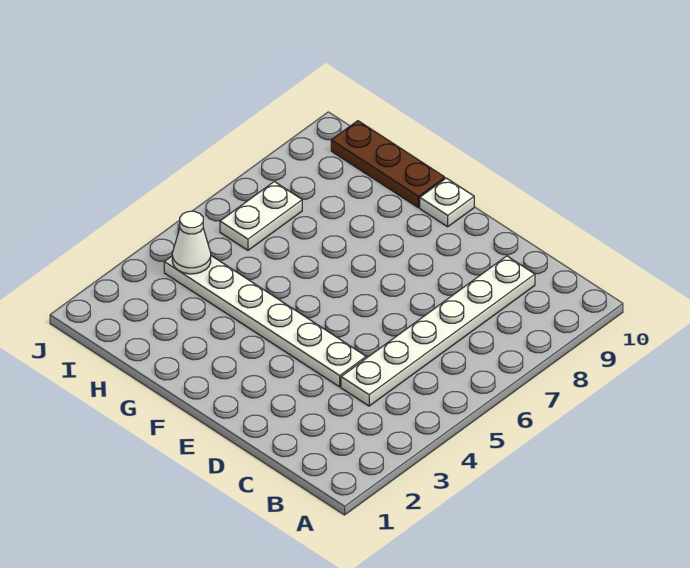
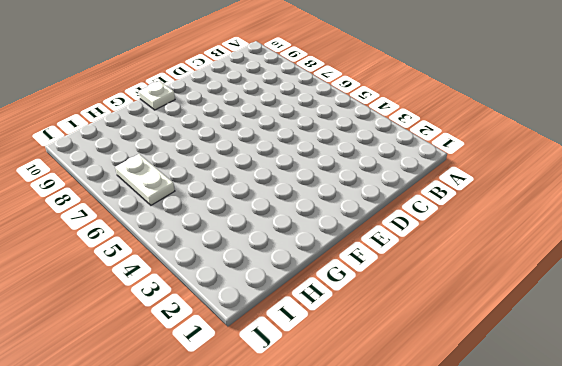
none -> white plate C4:C9 level 1
none -> white plate D4:I4 level 1

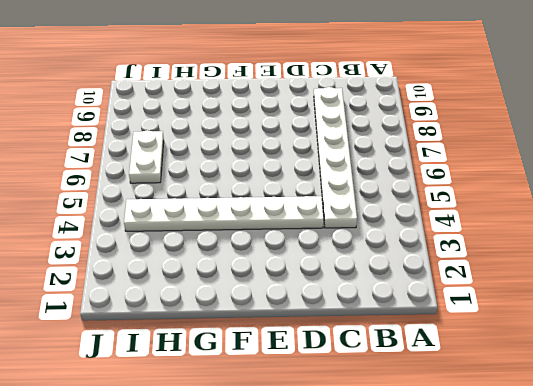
none -> white plate F10 level 1
none -> brown plate G10:I10 level 1

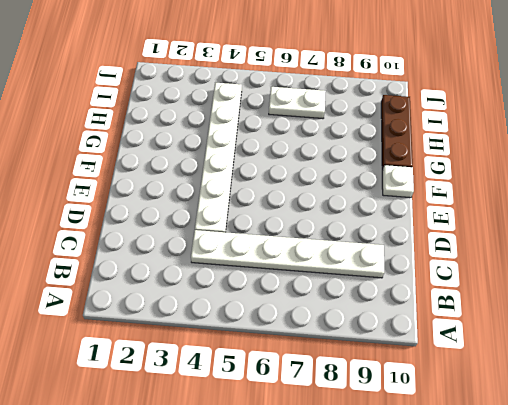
none -> white cone I4 level 2

